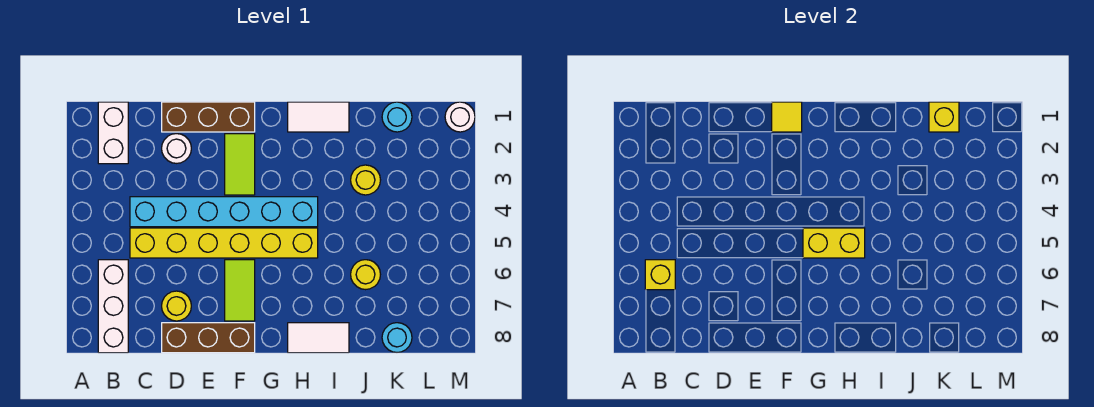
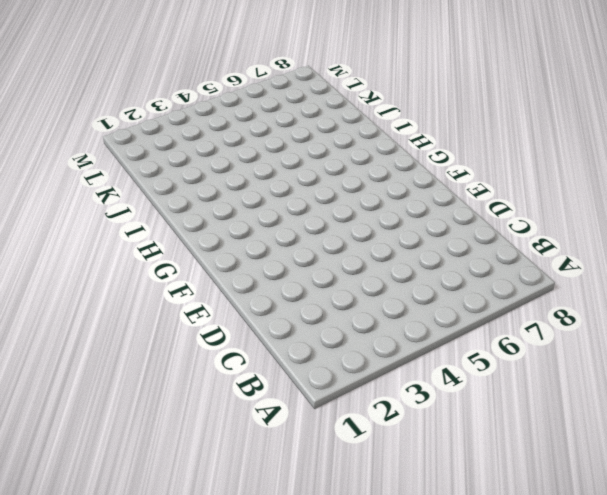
none -> white brick B1:B2 level 1
none -> white brick B6:B8 level 1
none -> cyan brick C4:H4 level 1

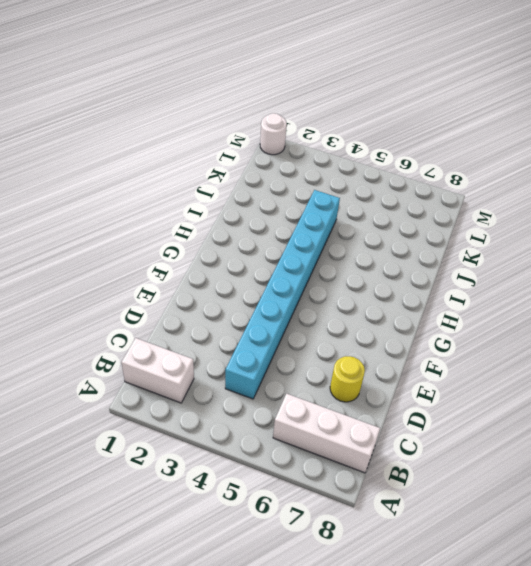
cyan brick C4:J4 level 1 -> cyan brick C4:H4 level 1
none -> yellow brick C5:H5 level 1
none -> brown brick D1:F1 level 1
none -> white round brick D2 level 1

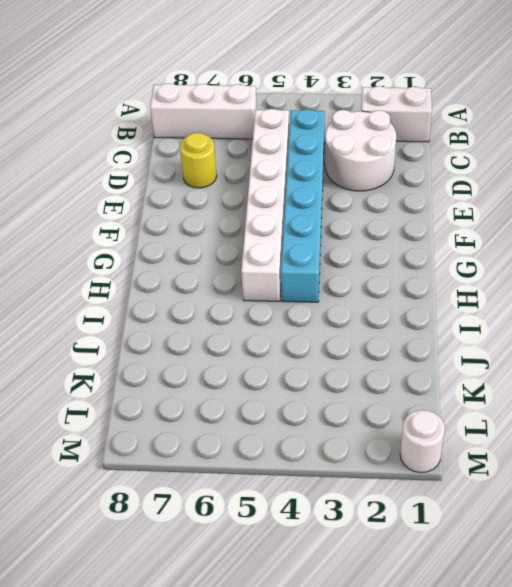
white round brick C2:D3 level 1 -> white round brick D2 level 1
white brick C5:H5 level 1 -> yellow brick C5:H5 level 1
none -> brown brick D1:F1 level 1
none -> brown brick D8:F8 level 1
none -> lime tile F2:F3 level 1

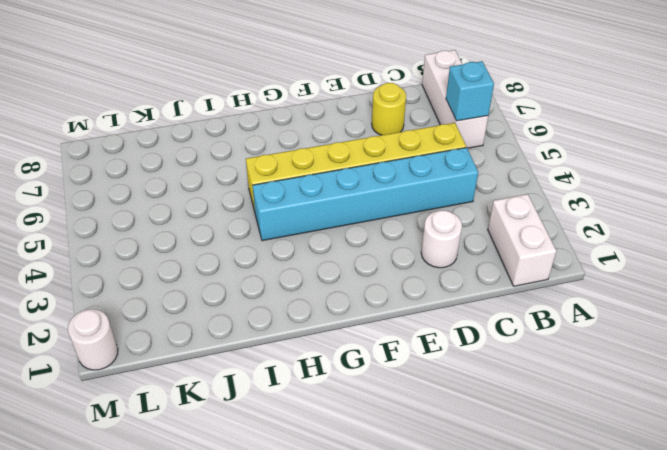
cyan brick B6 level 2 -> yellow brick B6 level 2
none -> brown brick D1:F1 level 1
none -> brown brick D8:F8 level 1
none -> lime tile F2:F3 level 1

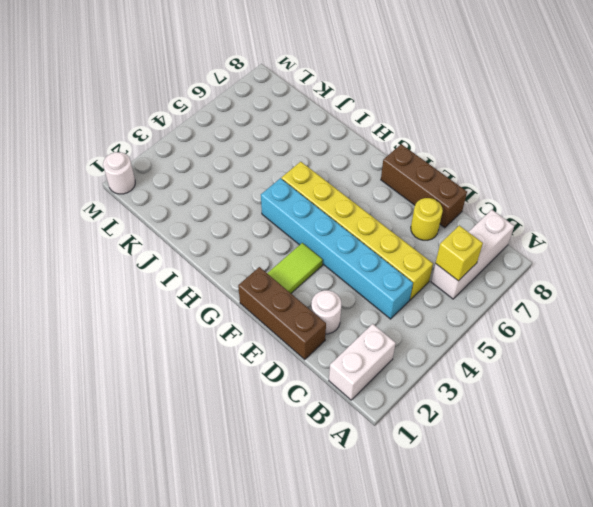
none -> lime tile F6:F7 level 1
none -> white tile H1:I1 level 1
none -> white tile H8:I8 level 1

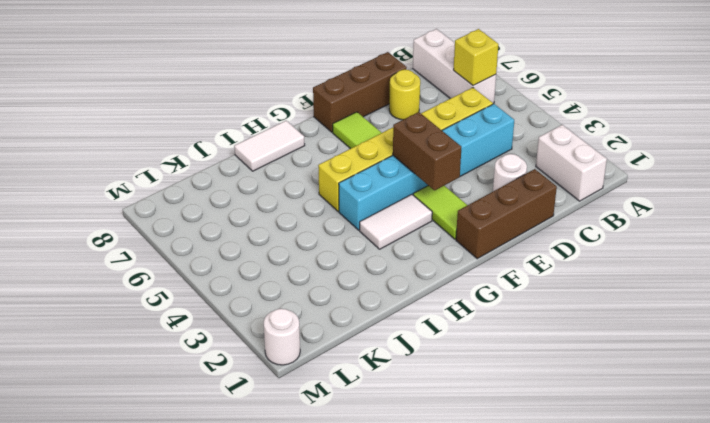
brown brick F3:F4 level 2 -> none
white tile G3:H3 level 1 -> white tile H1:I1 level 1
none -> yellow round brick J3 level 1
none -> yellow round brick J6 level 1
none -> cyan round brick K1 level 1

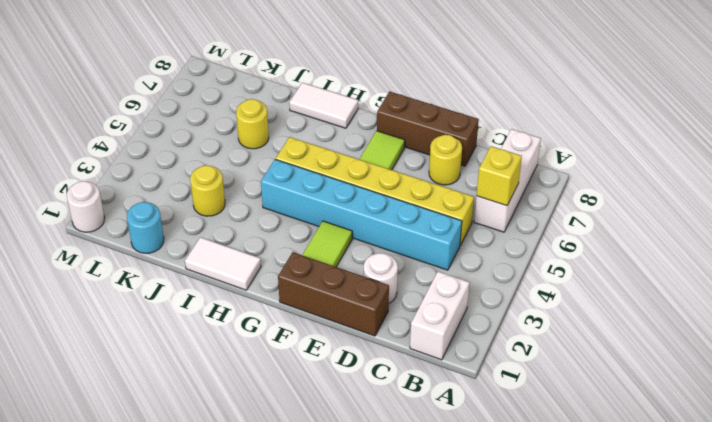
none -> cyan round brick K8 level 1
none -> yellow tile F1 level 2
none -> yellow brick G5:H5 level 2

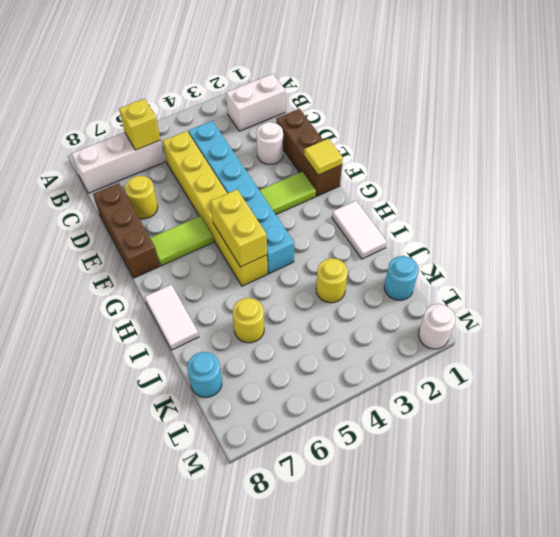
none -> yellow brick K1 level 2

